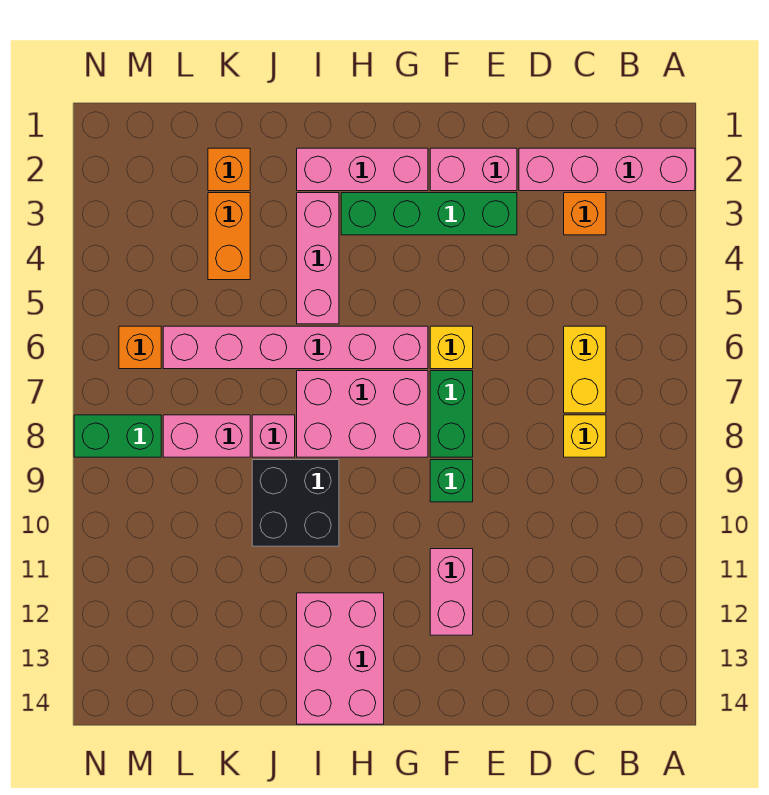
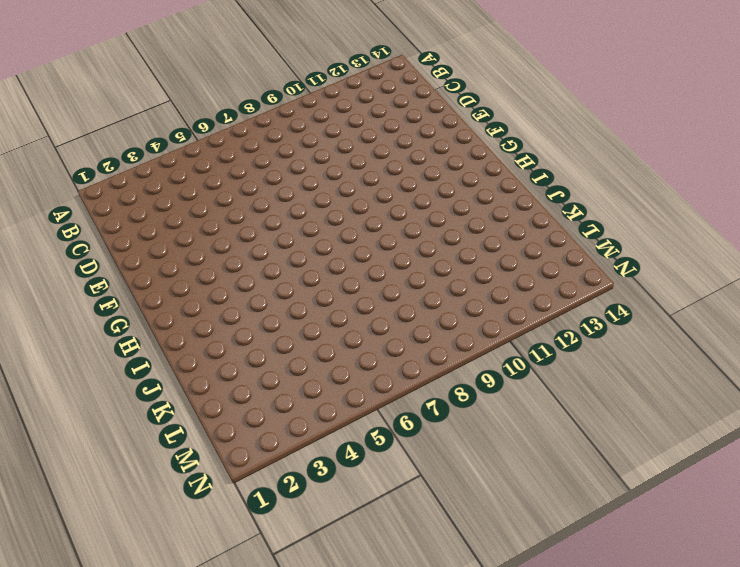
none -> pink brick A2:D2 level 1
none -> orange brick C3 level 1
none -> yellow brick C6:C7 level 1

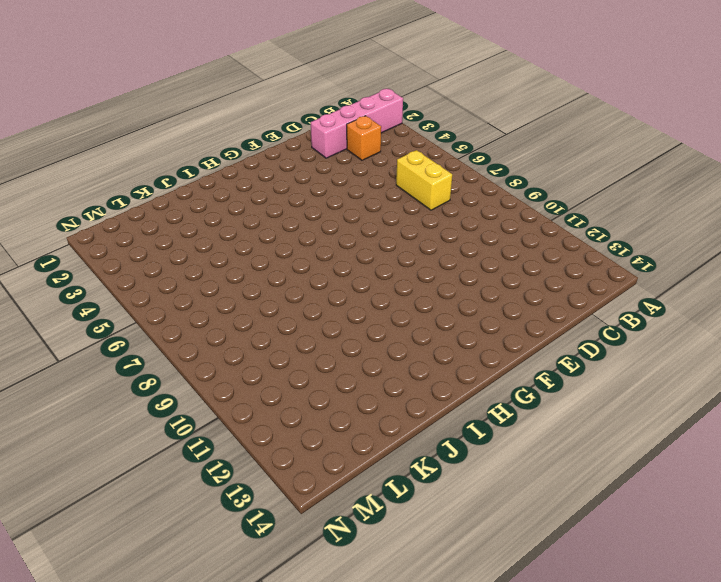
none -> yellow brick C8 level 1
none -> pink brick E2:F2 level 1
none -> green brick E3:H3 level 1

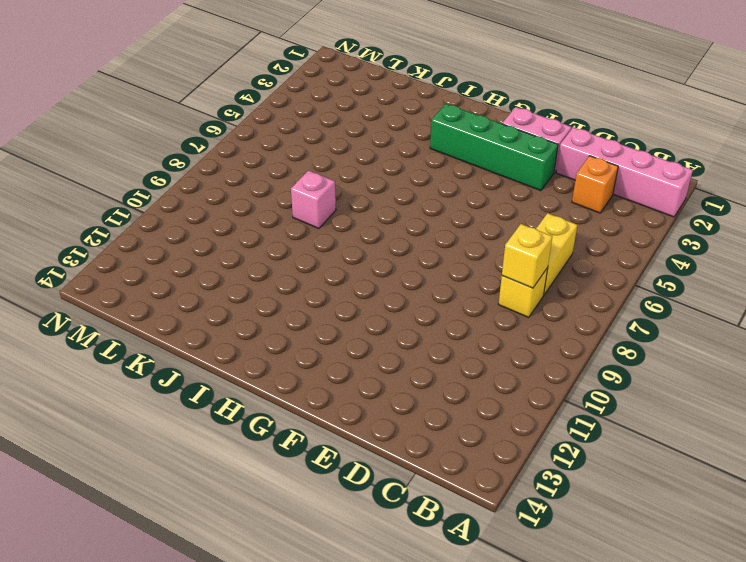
yellow brick C8 level 2 -> yellow brick F6 level 1
none -> green brick F7:F8 level 1
none -> green brick F9 level 1
none -> pink brick F11:F12 level 1

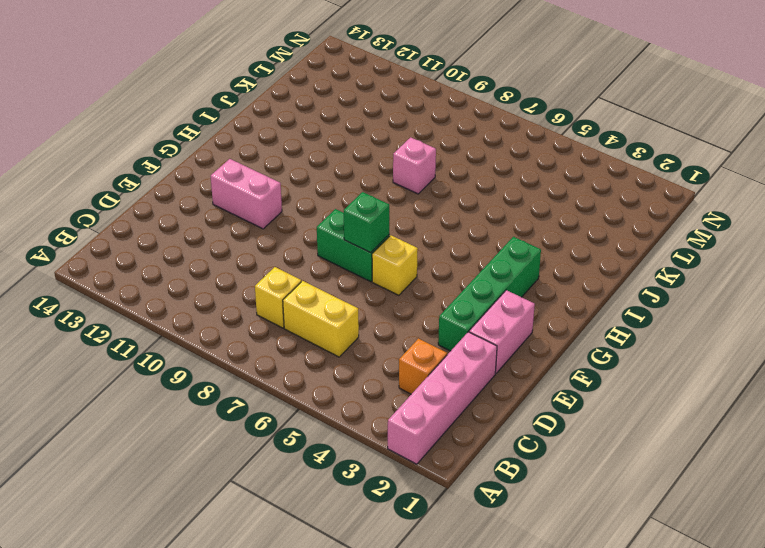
green brick F7 level 2 -> green brick F9 level 1
none -> pink brick G2:I2 level 1
none -> pink brick G6:L6 level 1
none -> pink brick G7:I8 level 1

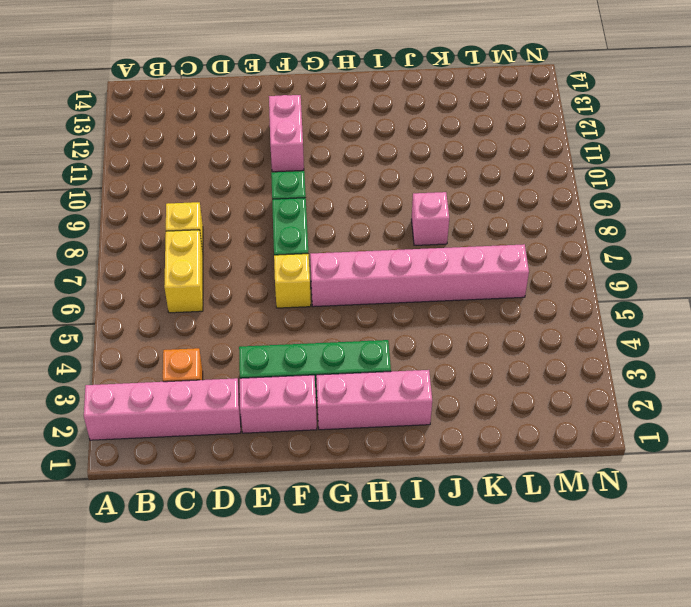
none -> pink brick G7:I8 level 1
none -> pink brick H12:I14 level 1
none -> pink brick I3:I5 level 1

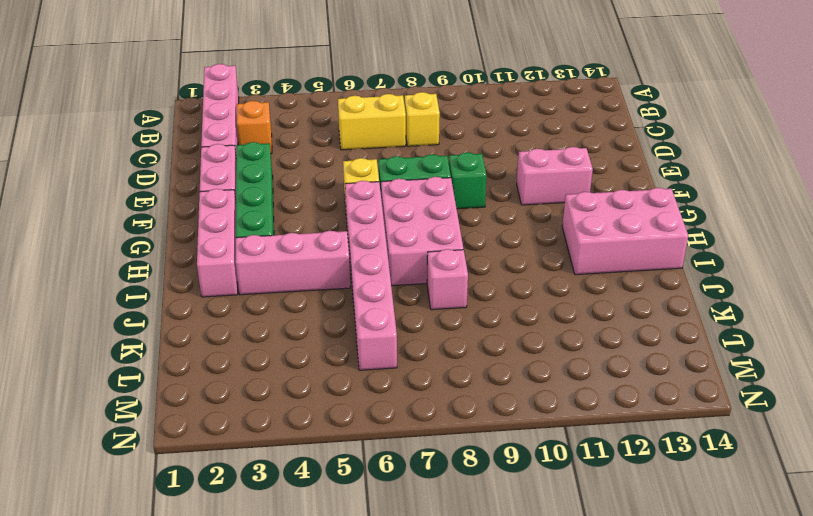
none -> black brick I9:J10 level 1
none -> orange brick K2 level 1
none -> orange brick K3:K4 level 1

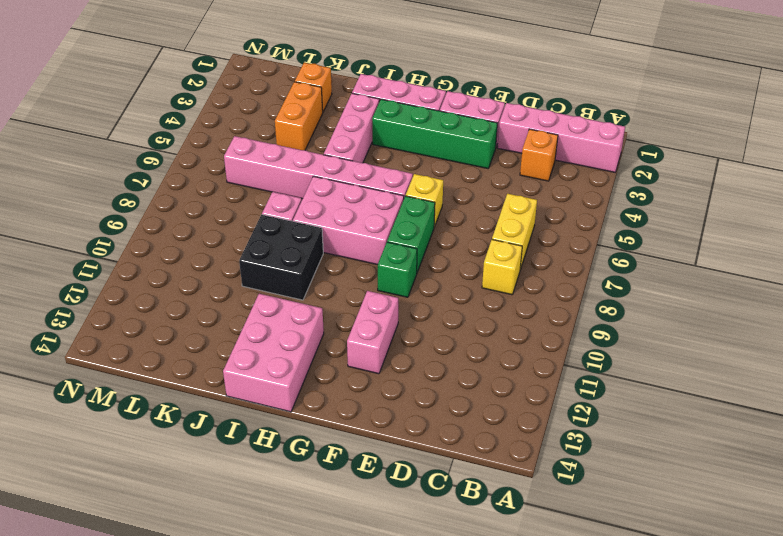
none -> pink brick K8:L8 level 1
none -> orange brick M6 level 1
none -> green brick M8:N8 level 1

